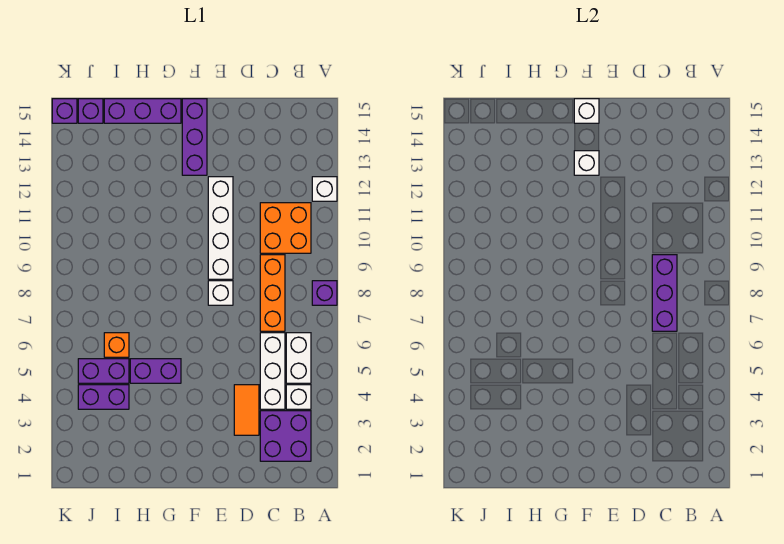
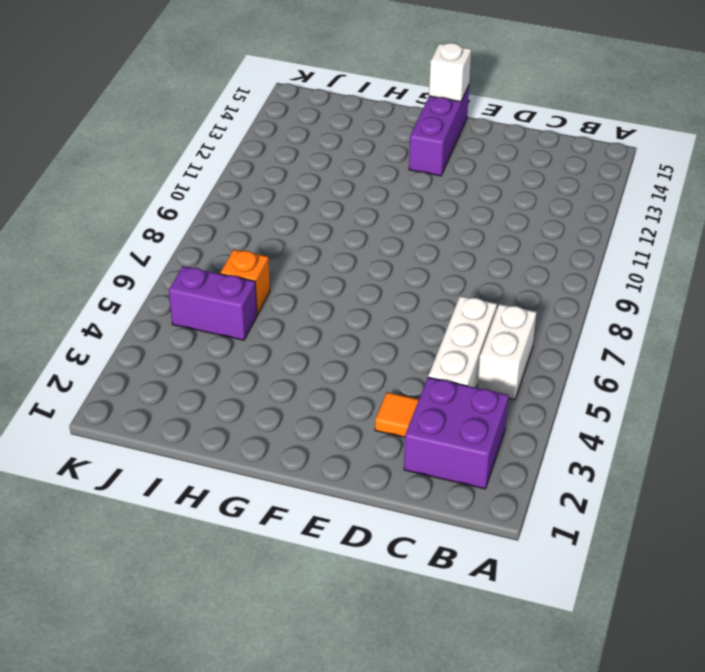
orange tile D3 level 1 -> orange tile D3:D4 level 1
none -> purple brick A8 level 1
none -> white brick A12 level 1
none -> white brick B4 level 1

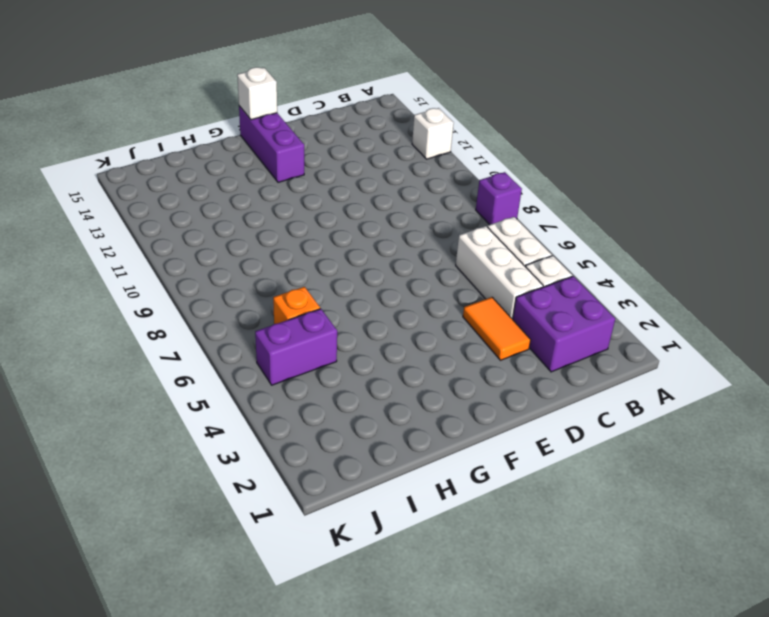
none -> orange brick B10:C11 level 1
none -> orange brick C7:C9 level 1
none -> white brick E8 level 1

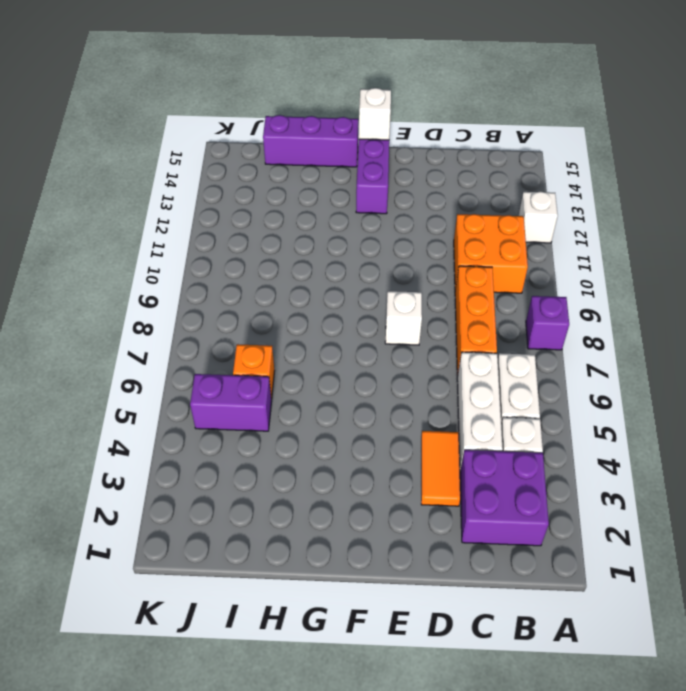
none -> white brick E9:E12 level 1
none -> purple brick G5:H5 level 1
none -> purple brick I4:J4 level 1

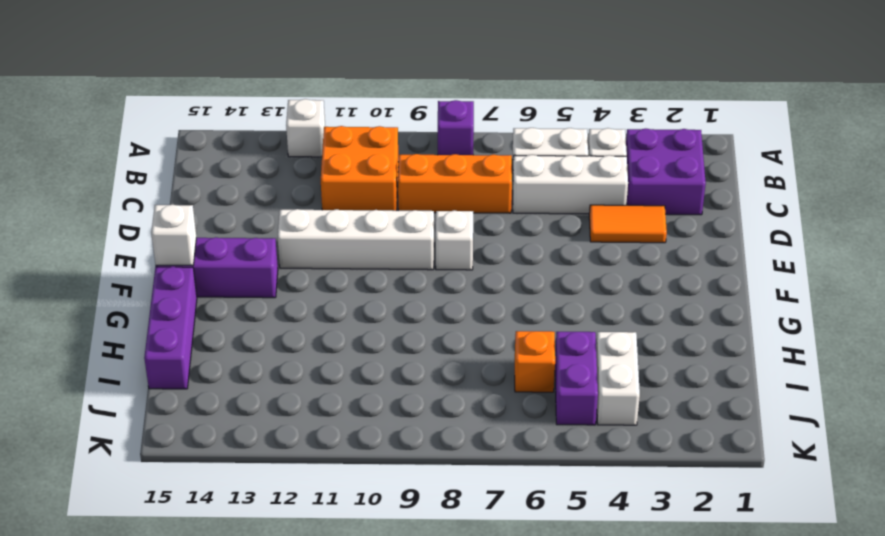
white brick I4:J4 level 1 -> purple brick I4:J4 level 1
none -> purple brick G5:H5 level 1
none -> purple brick J15 level 1
none -> purple brick K15 level 1

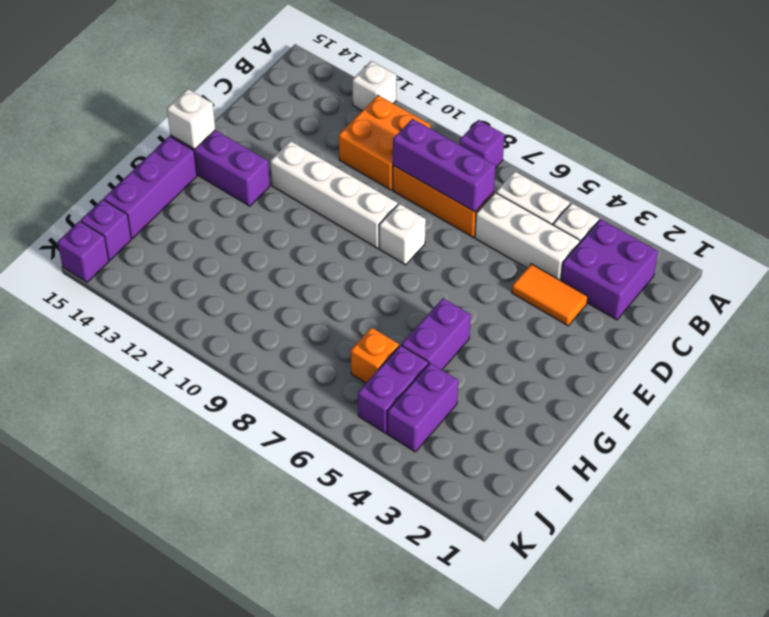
none -> white brick F13 level 2

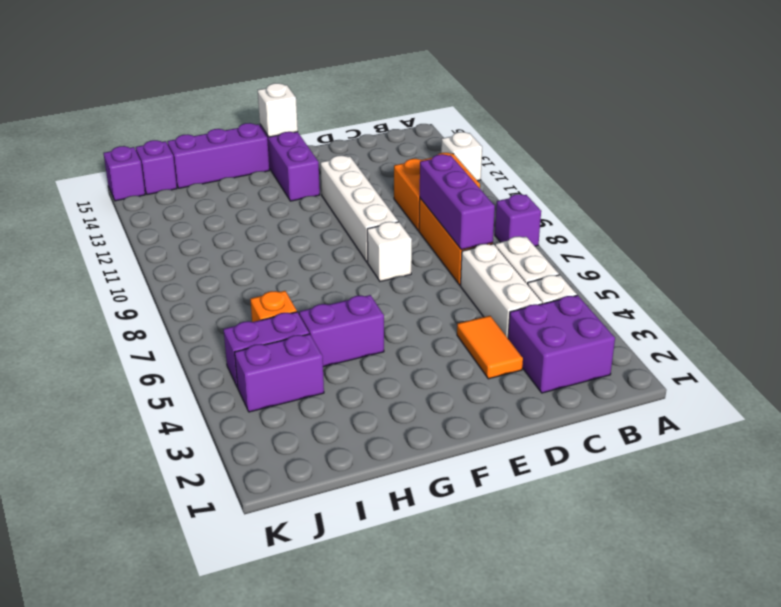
none -> white brick F13 level 2

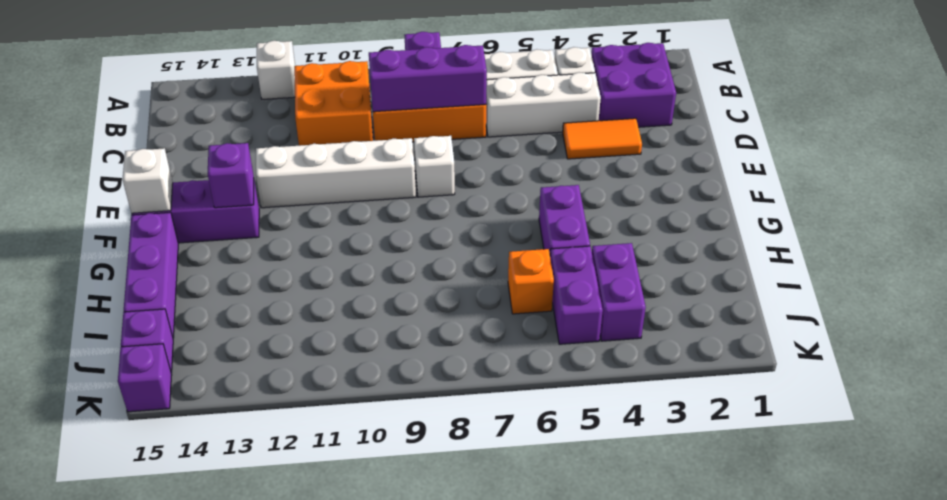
purple brick F13 level 2 -> white brick F13 level 2

